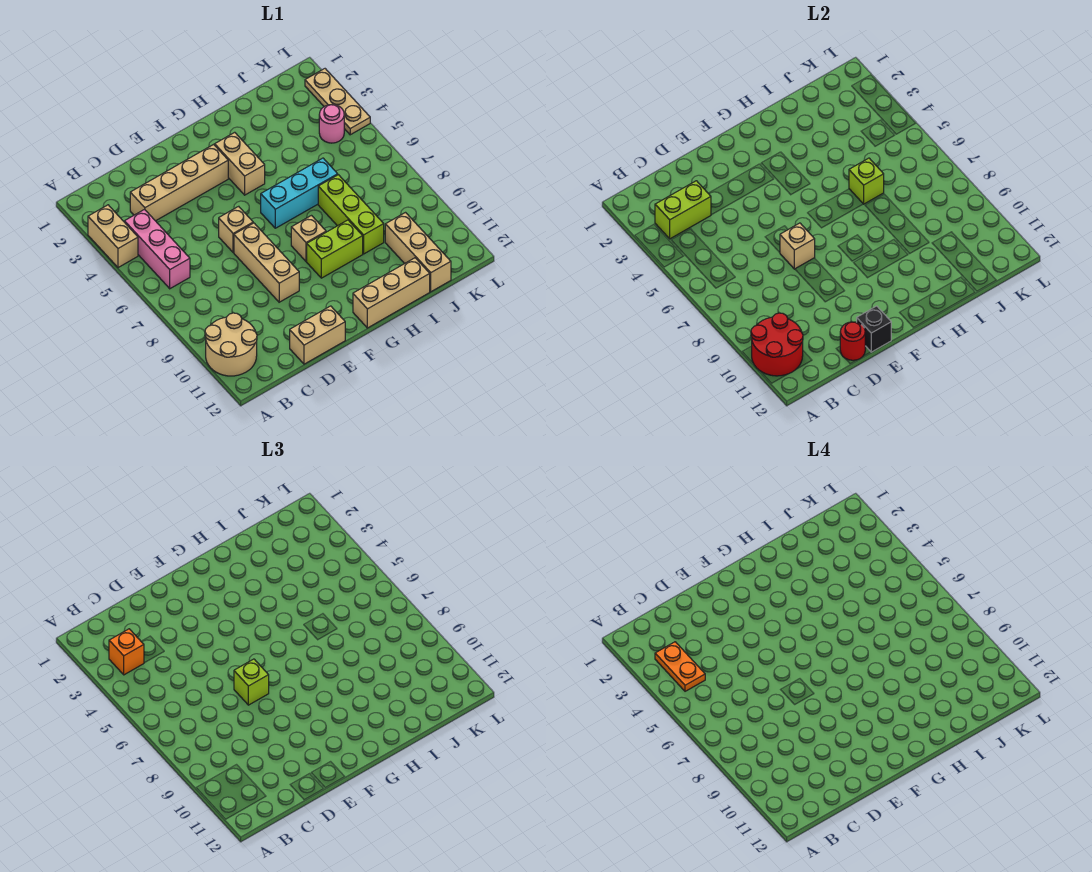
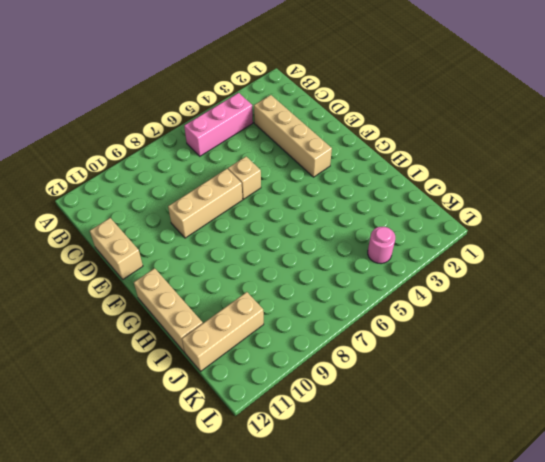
none -> tan brick A3:A4 level 1
none -> tan round brick A10:B11 level 1
none -> tan brick G3:G4 level 1

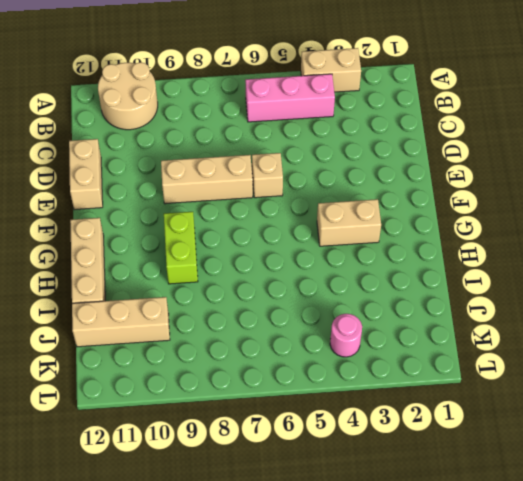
none -> tan brick C3:F3 level 1
none -> cyan brick G6:I6 level 1
none -> tan brick G8 level 1

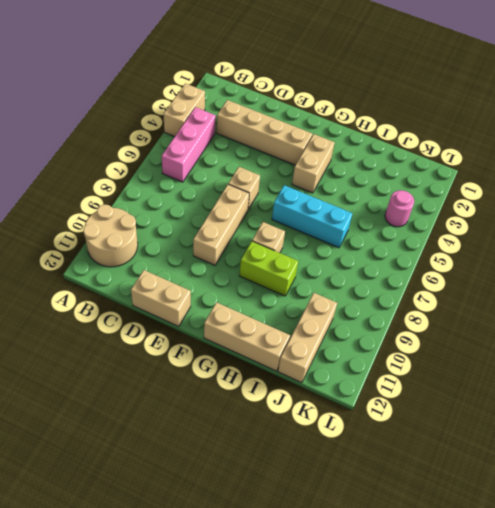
none -> lime brick I7:I9 level 1
none -> tan plate L2:L4 level 1
none -> red round brick A10:B11 level 2

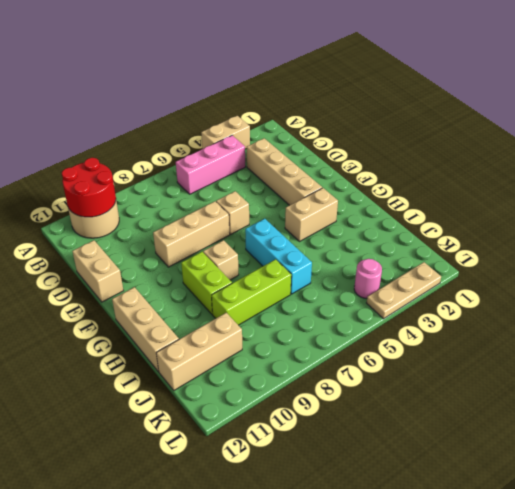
none -> lime brick B3:C3 level 2
none -> red round brick D12 level 2
none -> tan brick E7 level 2

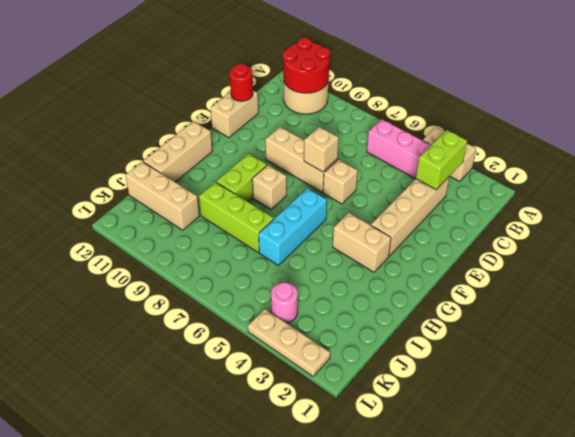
none -> black brick E12 level 2
none -> lime brick I6 level 2
none -> orange brick B3 level 3

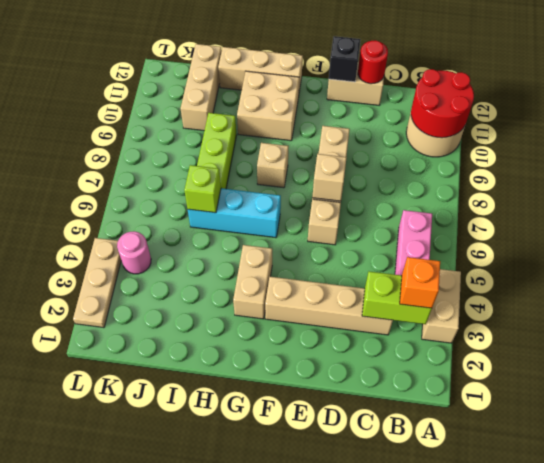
tan brick G10:H11 level 1 -> none
none -> lime brick G9:H9 level 1
none -> lime brick E7 level 3
none -> orange plate B3:B4 level 4

